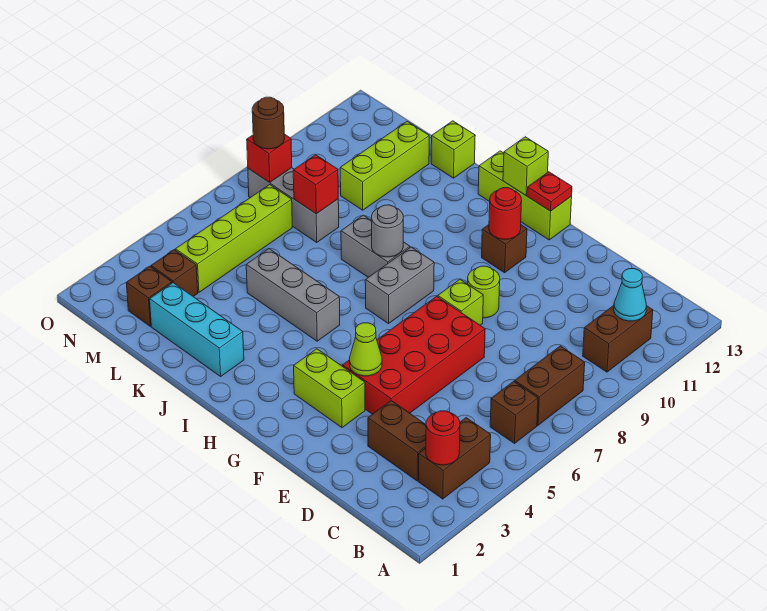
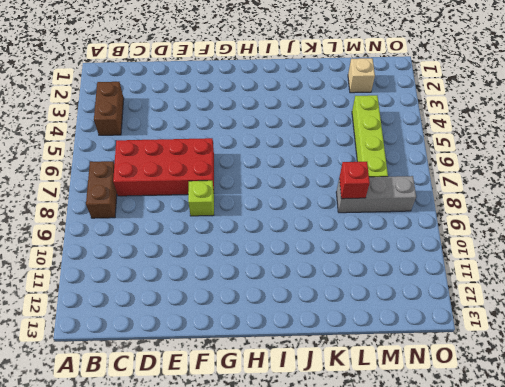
red brick C6:F7 level 1 -> red brick E4:F7 level 1
tan brick M2 level 1 -> brown brick M2 level 1
none -> brown brick B6 level 1
none -> brown brick B10:B11 level 1
none -> brown brick C3:D3 level 1
none -> lime brick F3:G3 level 1

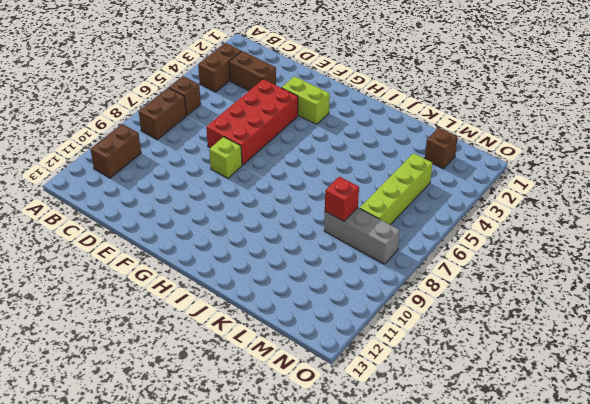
none -> lime round brick F9 level 1
none -> brown brick G11 level 1
none -> lime brick G13:I13 level 1
none -> grey brick H7:H8 level 1

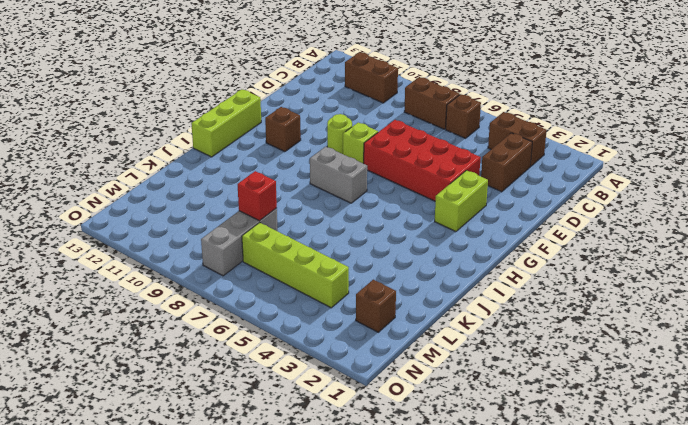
none -> grey brick I5:K5 level 1
none -> grey brick I8:J8 level 1
none -> cyan brick J2:L2 level 1
none -> lime brick K13 level 1

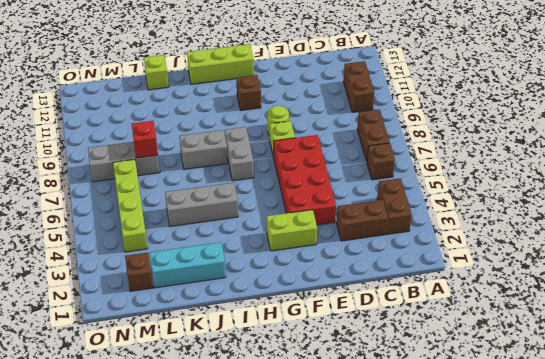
none -> lime brick L10:L12 level 1
none -> brown brick M3 level 1
none -> red round brick B3 level 2
none -> cyan cone B11 level 2

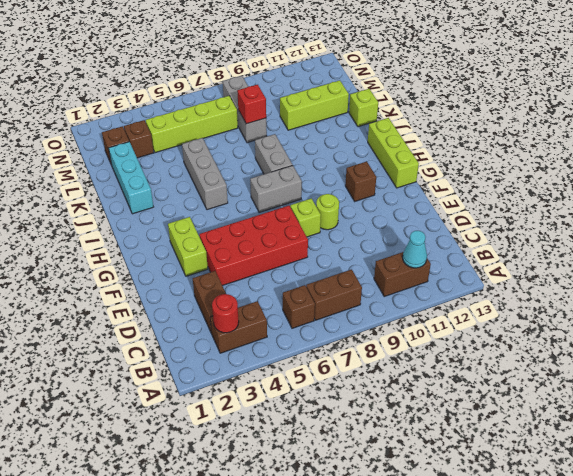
none -> lime cone F4 level 2
none -> red round brick G11 level 2
none -> red plate G13 level 2
none -> lime brick H13 level 2

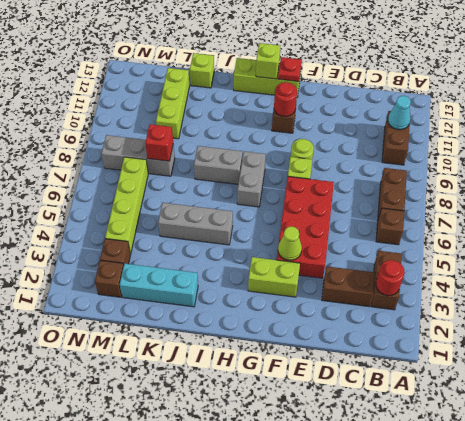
none -> grey round brick I8 level 2
none -> red brick N8 level 2
none -> brown round brick N8 level 3

